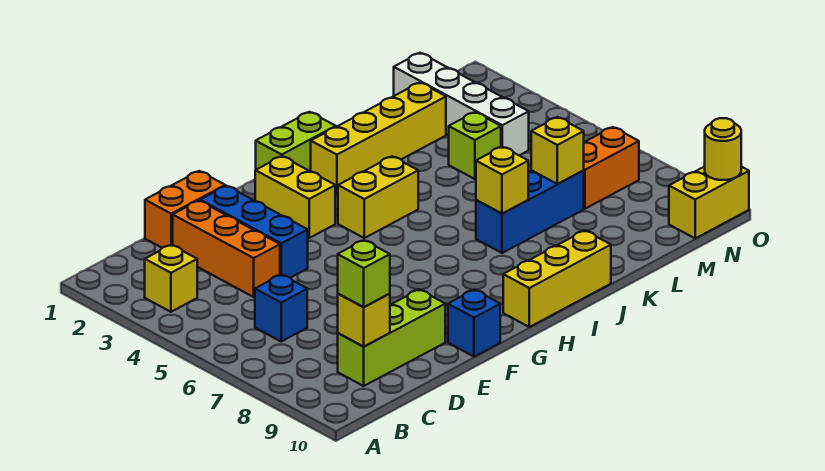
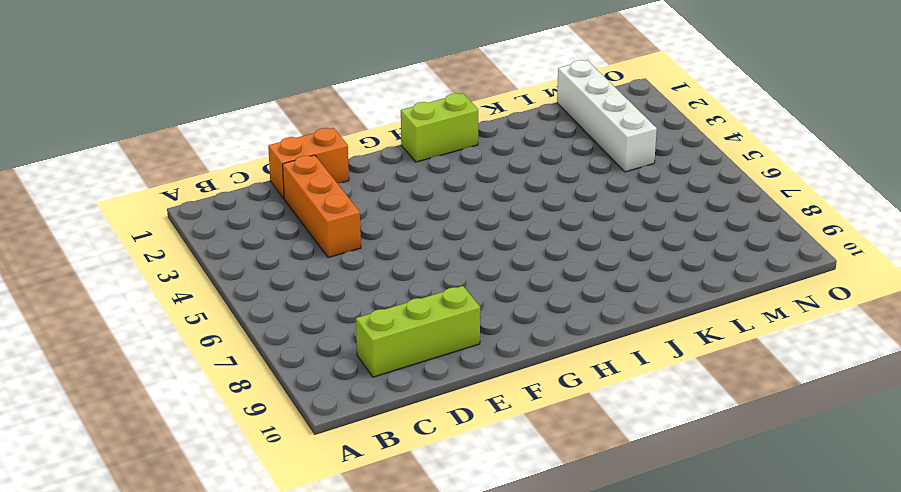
none -> yellow brick B3 level 1
none -> blue brick C6 level 1
none -> blue brick E2:E4 level 1

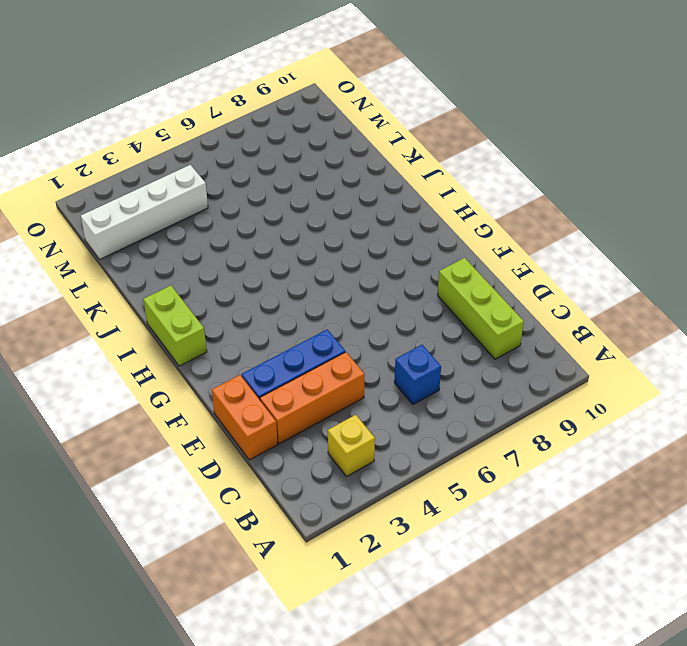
none -> blue brick F10 level 1
none -> yellow brick G2:G3 level 1
none -> yellow brick H4:I4 level 1

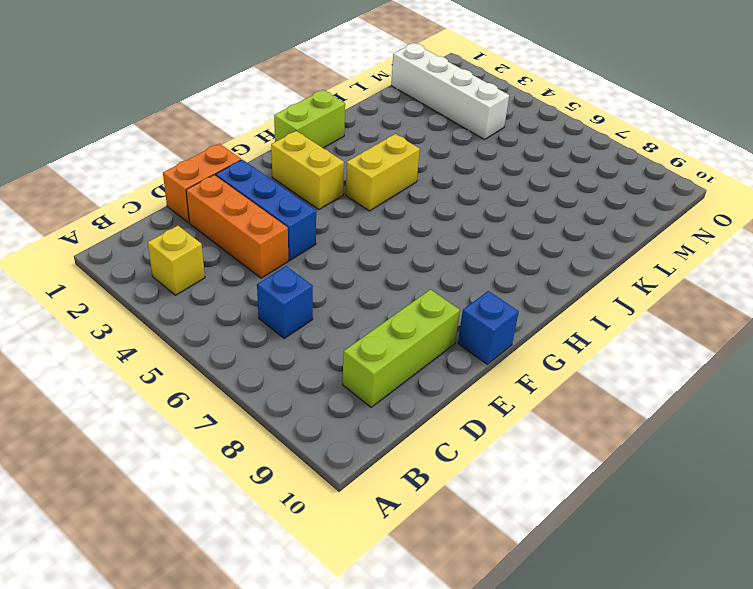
none -> yellow brick H10:J10 level 1
none -> yellow brick I2:L2 level 1
none -> blue brick J7:L7 level 1

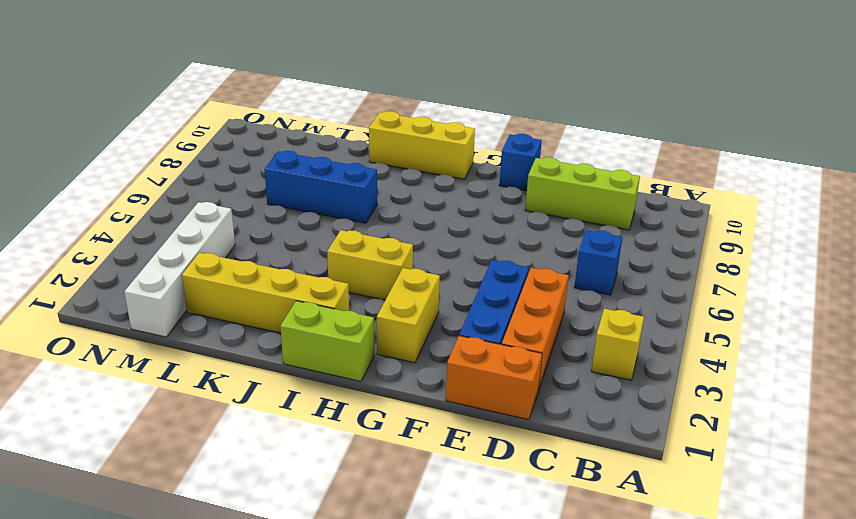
none -> lime brick L4 level 1
none -> orange brick M7:N7 level 1
none -> yellow brick N10:O10 level 1

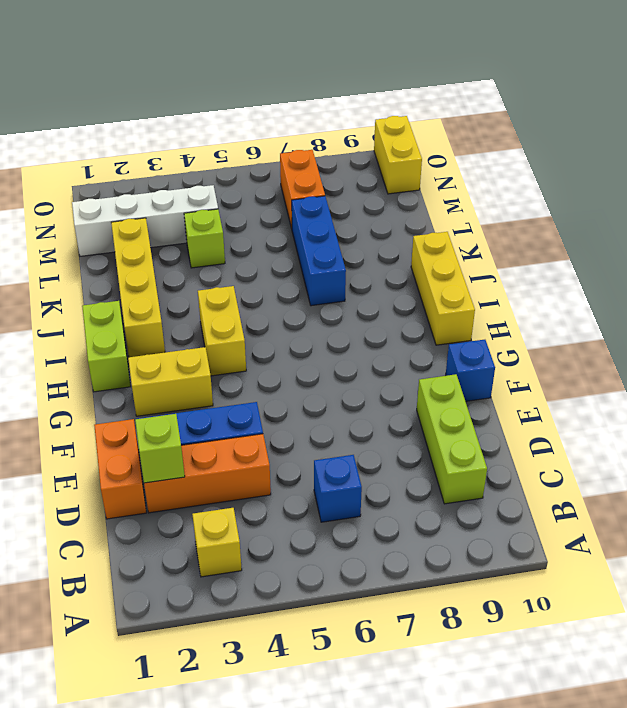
lime brick D2 level 2 -> lime brick C9 level 3
none -> yellow brick C9 level 2
none -> yellow brick J7 level 2
none -> yellow brick L7 level 2

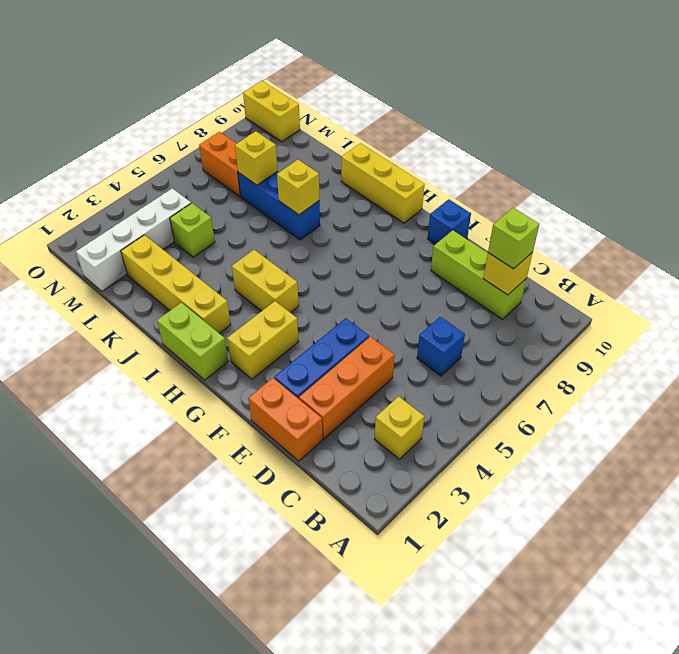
none -> yellow round brick O10 level 2

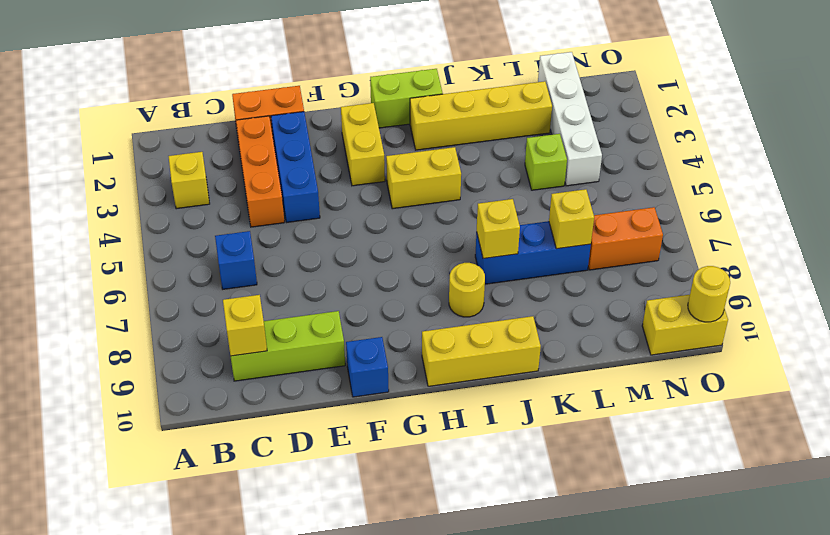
yellow round brick I8 level 1 -> none
none -> lime brick C9 level 3

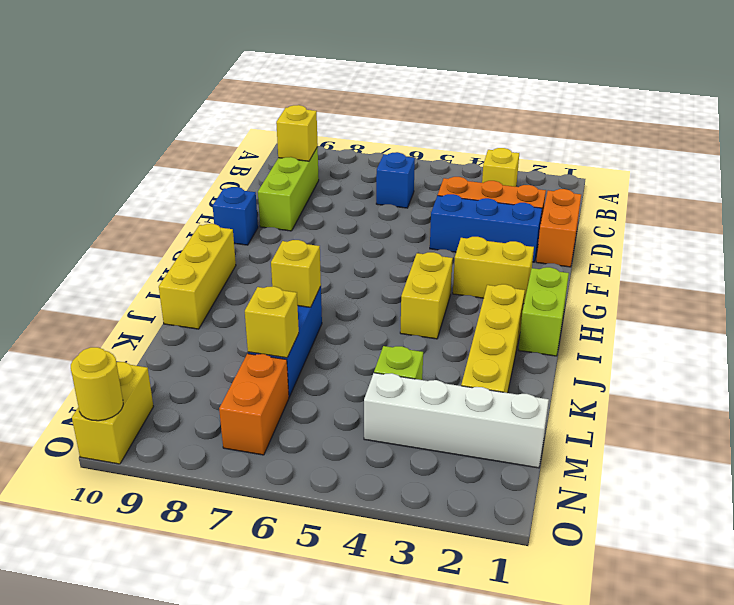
none -> lime brick C9 level 3

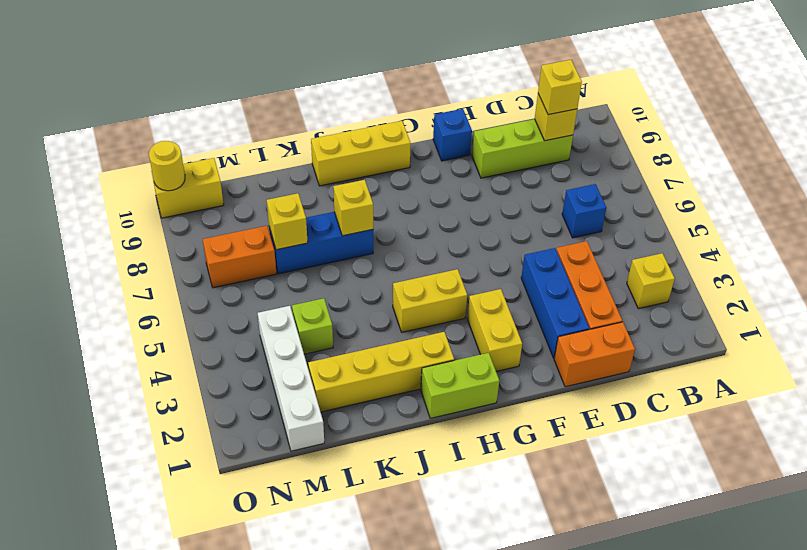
yellow brick C9 level 3 -> lime brick C9 level 3

